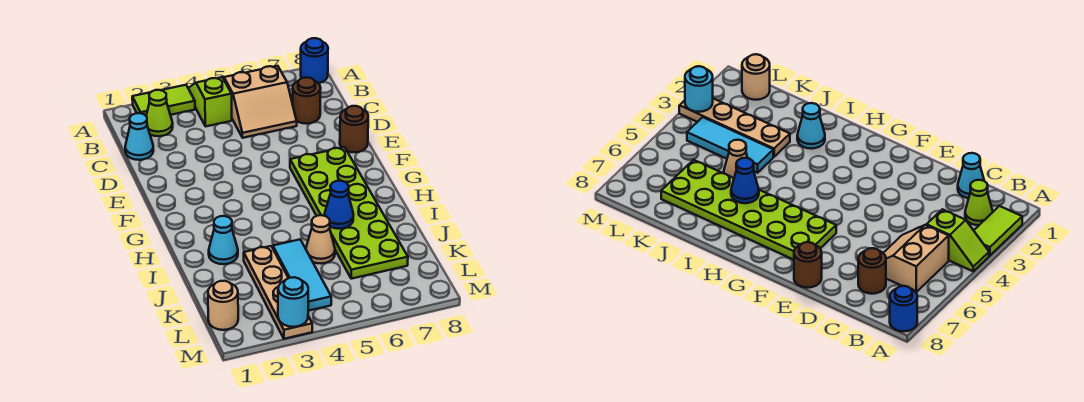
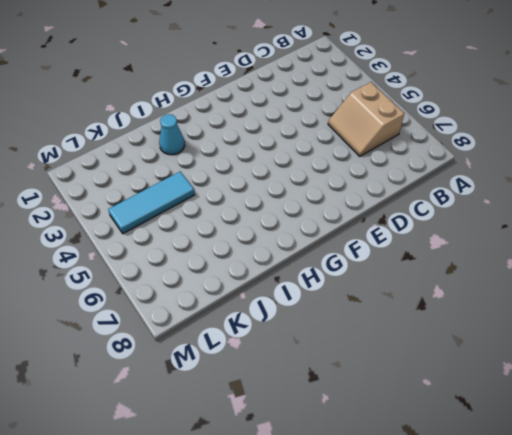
none -> lime tile A2:A3 level 1
none -> lime slope A4:B4 level 1 top B
none -> blue round brick A8 level 1

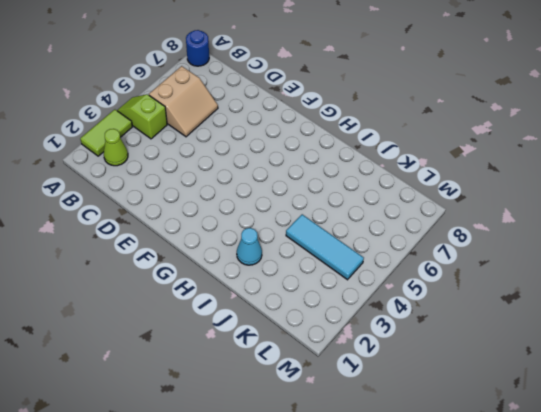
none -> cyan cone C1 level 1
none -> brown round brick C7 level 1
none -> brown round brick E8 level 1

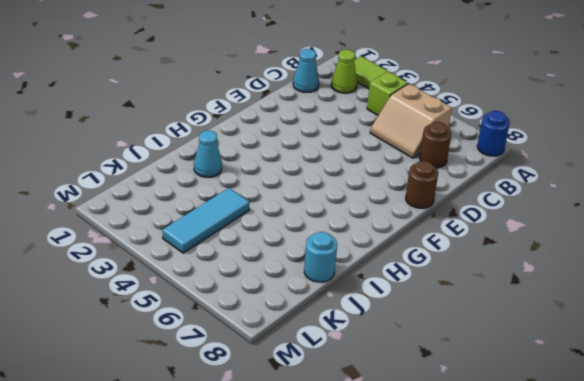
cyan round brick J8 level 1 -> cyan round brick M3 level 2
none -> lime plate F6:K7 level 1
none -> tan plate J3:M3 level 1
none -> tan cone J5 level 1

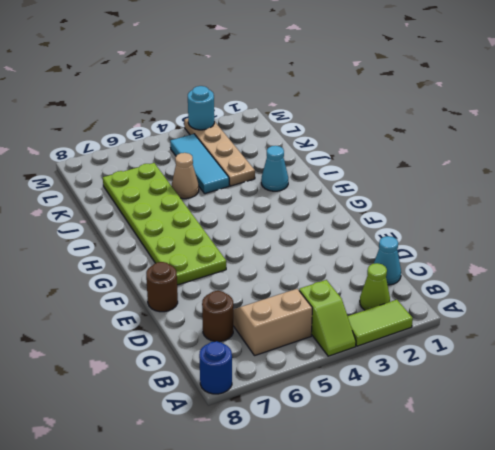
none -> tan round brick L1 level 1
none -> blue cone I6 level 2

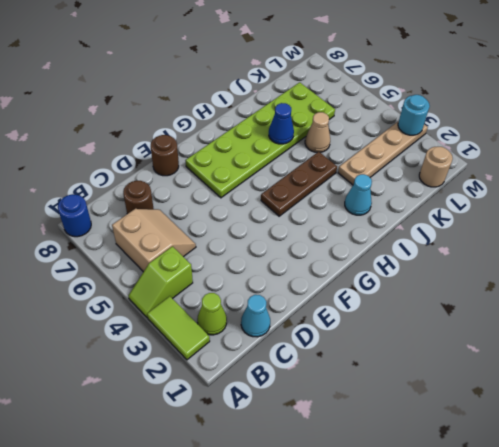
brown plate G4:I4 level 1 -> none
none -> cyan tile J4:L4 level 1

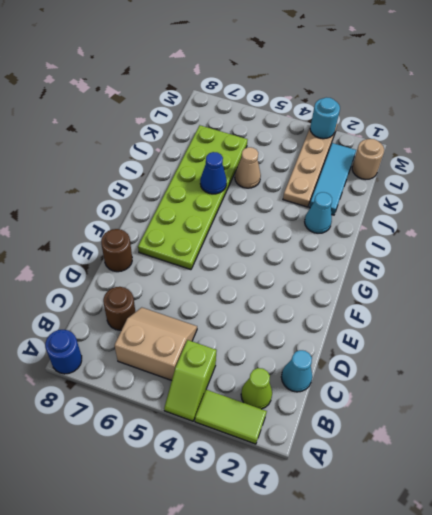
cyan tile J2:L2 level 1 -> cyan tile J4:L4 level 1

